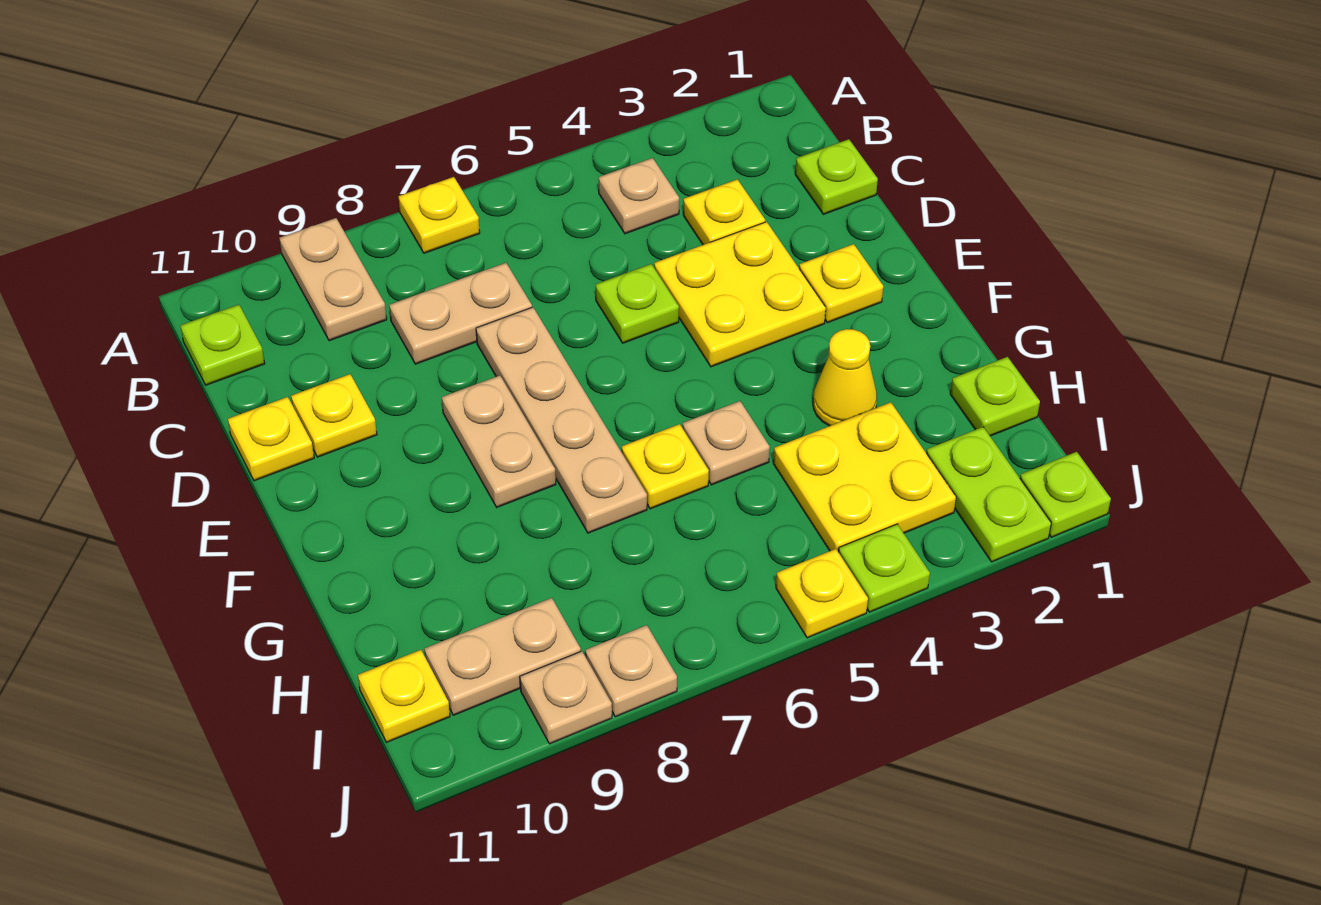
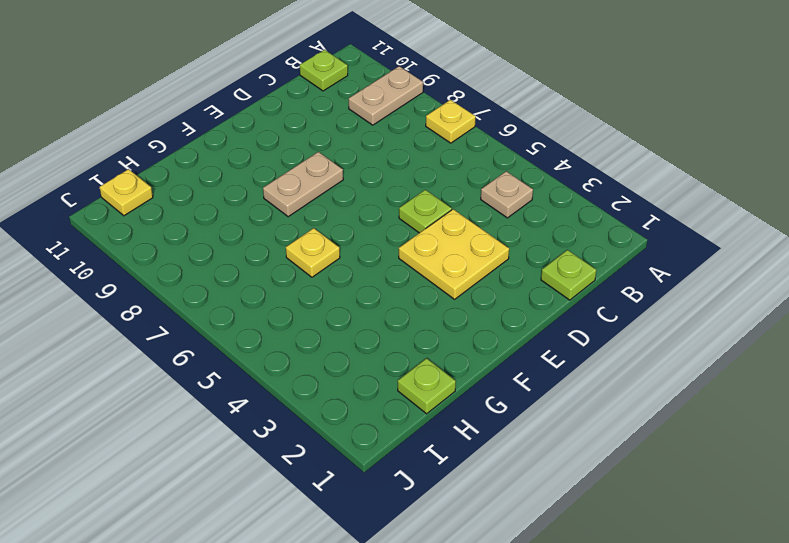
none -> yellow plate C3 level 1
none -> tan plate C7:C8 level 1
none -> tan plate D7:G7 level 1

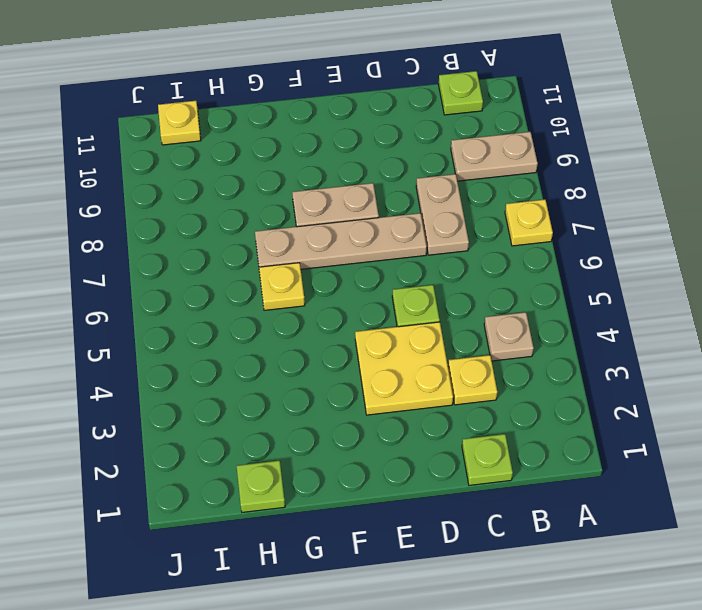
none -> yellow plate D10 level 1
none -> yellow plate D11 level 1
none -> yellow plate E2 level 1

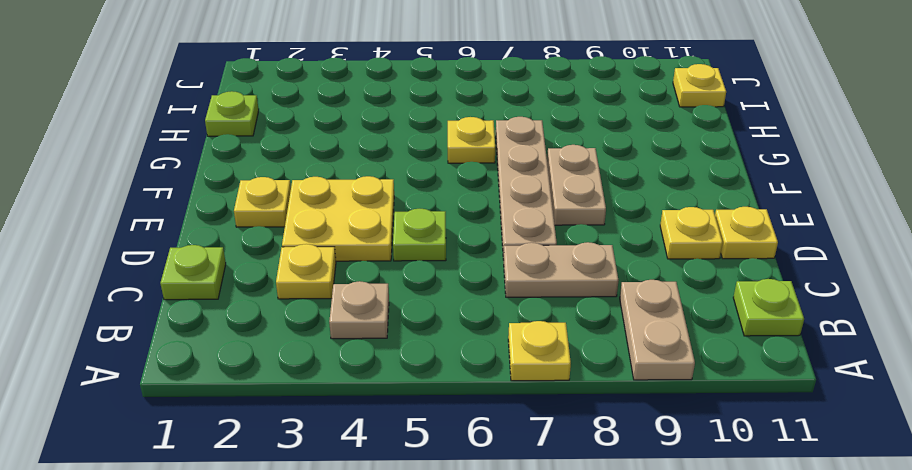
none -> yellow cone G3 level 1
none -> tan plate G5 level 1
none -> yellow plate H3:I4 level 1

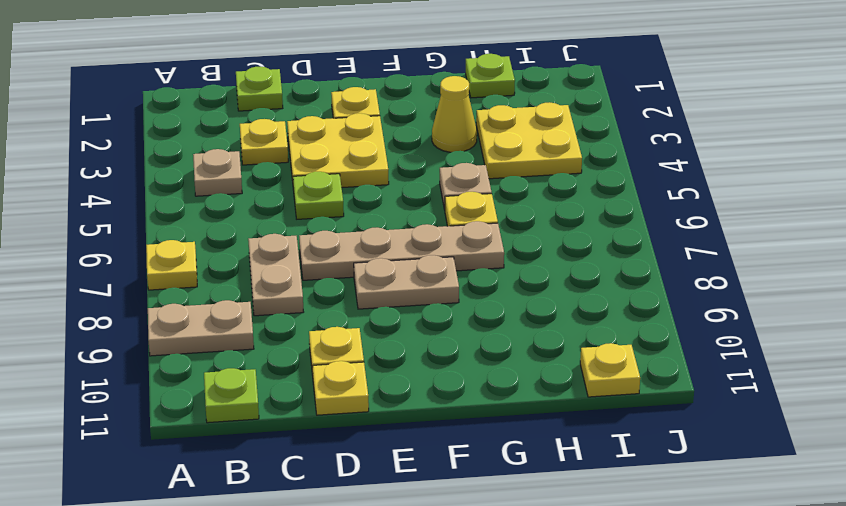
none -> lime plate I2:J2 level 1
none -> tan plate I9:I10 level 1
none -> lime plate J1 level 1

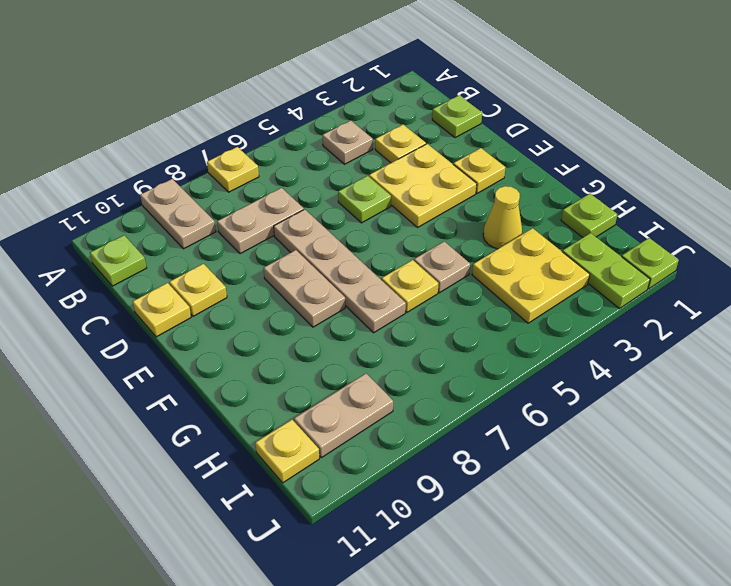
none -> lime plate J4 level 1
none -> yellow plate J5 level 1
none -> tan plate J8 level 1

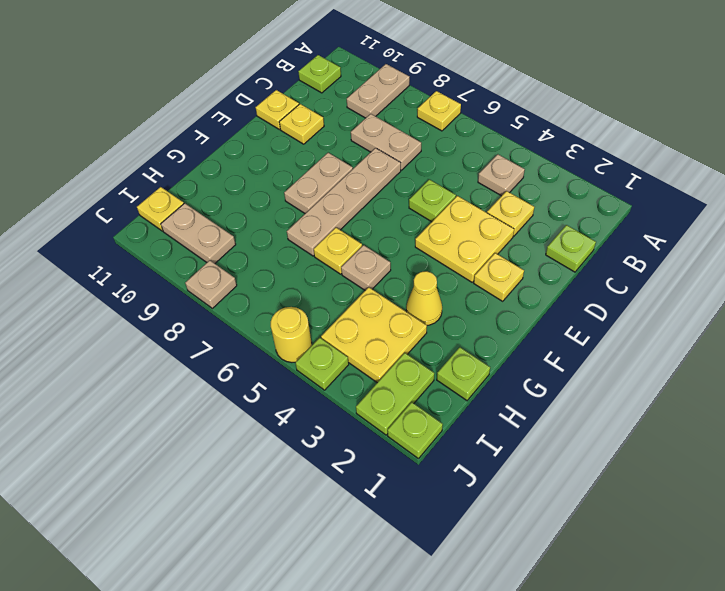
yellow round brick J5 level 1 -> yellow plate J5 level 1
none -> tan plate J9 level 1

